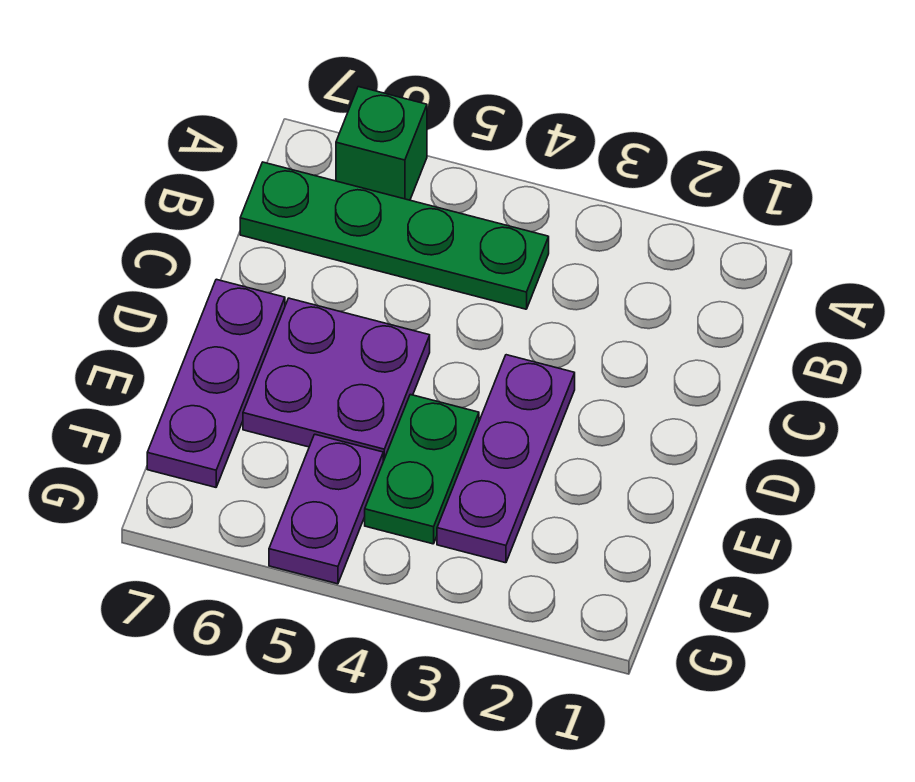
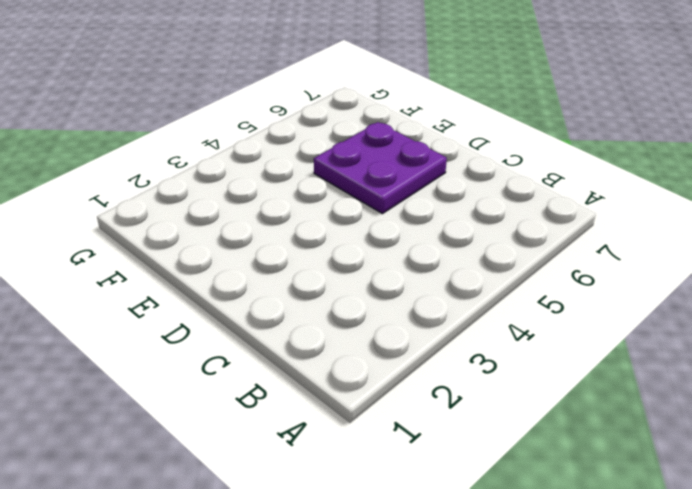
none -> green brick A6 level 1
none -> green plate B4:B7 level 1

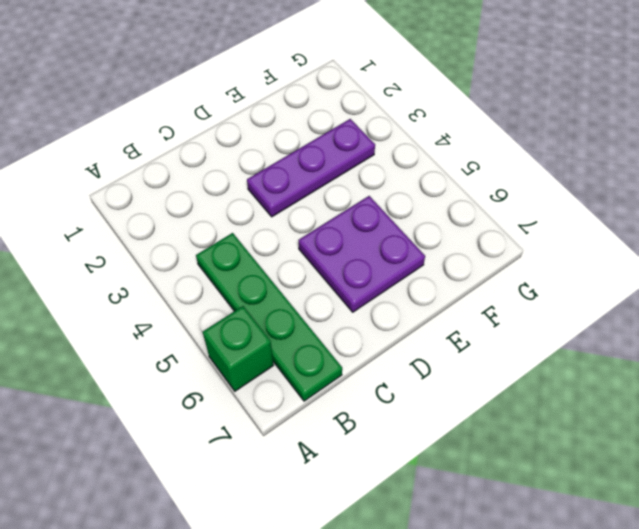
none -> purple plate D7:F7 level 1
none -> green plate E4:F4 level 1

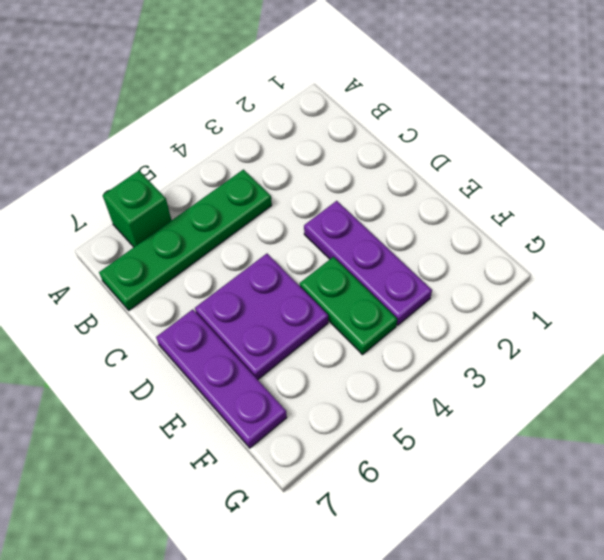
none -> purple plate F5:G5 level 1

